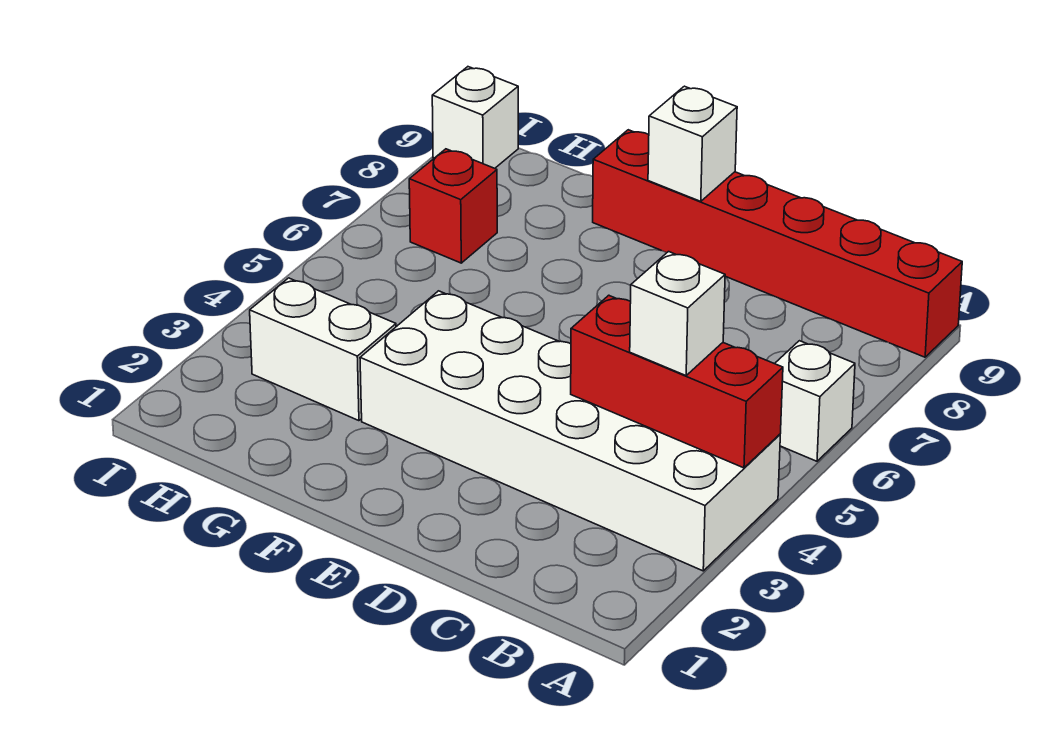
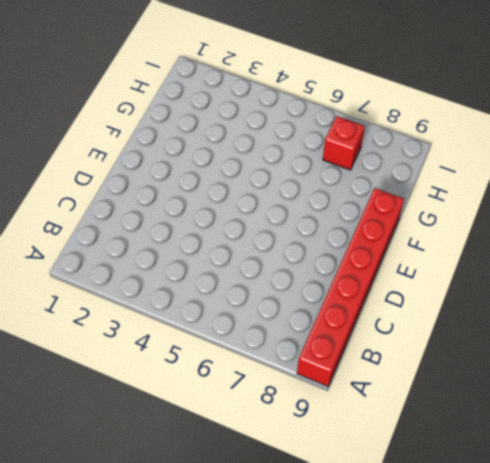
none -> white brick A3:F4 level 1
none -> white brick A6 level 1

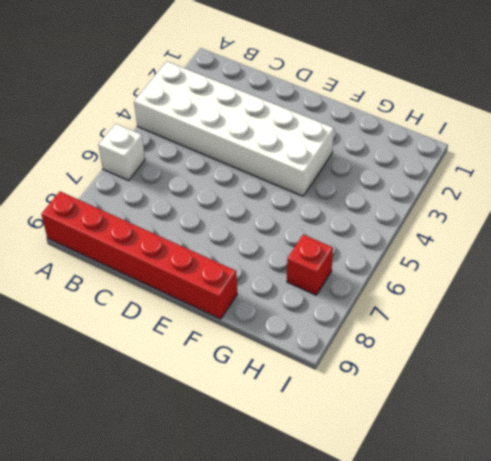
none -> white brick G3:H3 level 1
none -> white brick I9 level 1

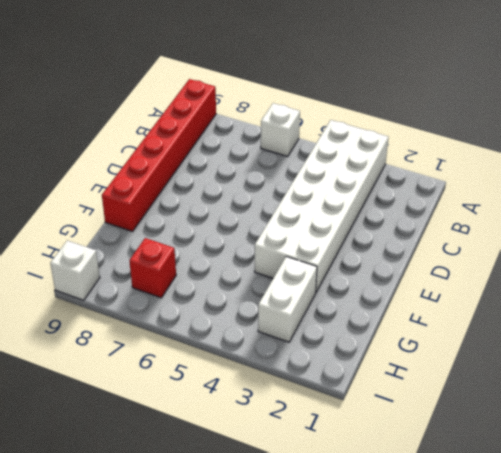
none -> red brick A4:C4 level 2
none -> white brick E9 level 2

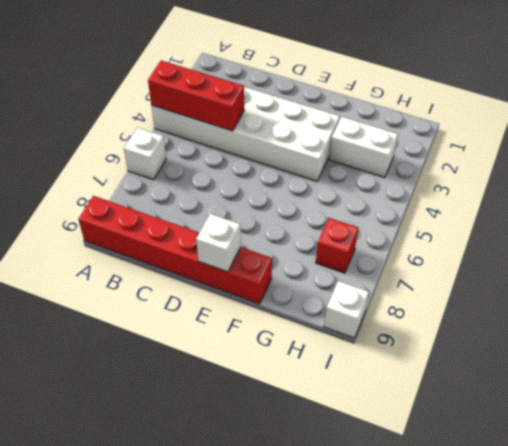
none -> white brick B4 level 3

